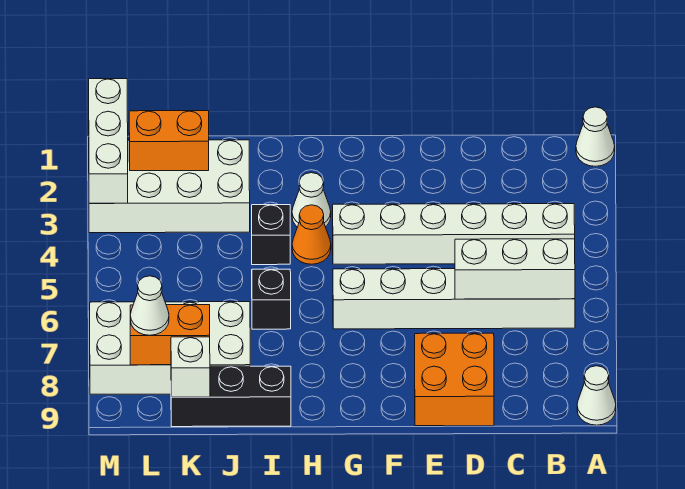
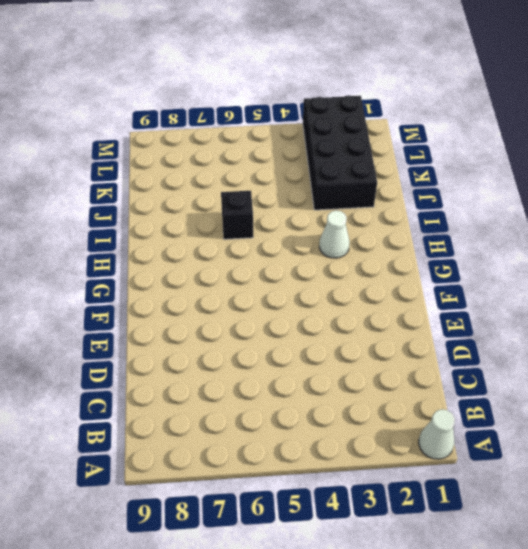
black brick J2:M3 level 1 -> white brick J2:M3 level 1
none -> white cone A9 level 1
none -> white brick B4:G4 level 1
none -> white brick B6:G6 level 1

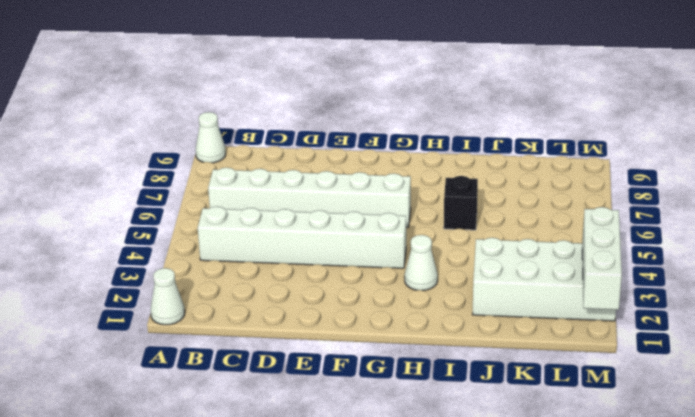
none -> orange brick D8:E9 level 1
none -> orange cone H4 level 1
none -> black brick I4 level 1

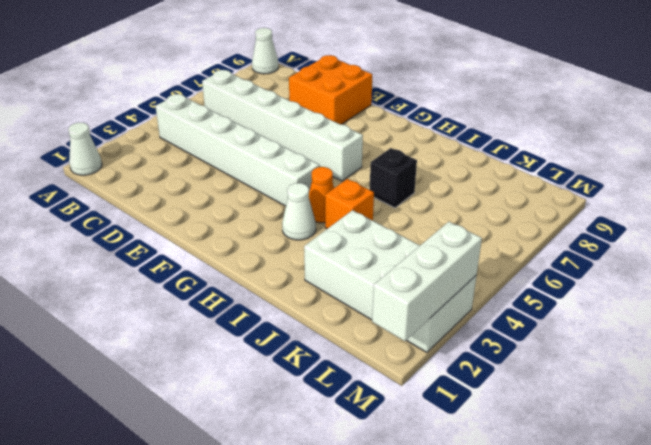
orange brick I4 level 1 -> black brick I4 level 1
none -> black brick I9:K9 level 1
none -> white brick J7:M8 level 1
none -> white brick B6:D6 level 2

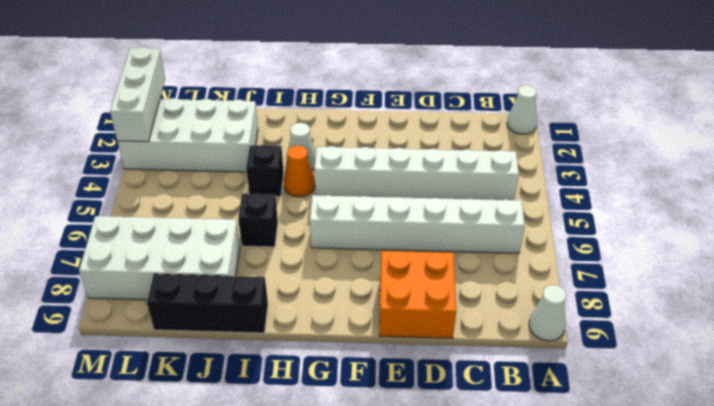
none -> white brick B6:D6 level 2
none -> orange brick K2:L2 level 2
none -> orange brick K8:L8 level 2

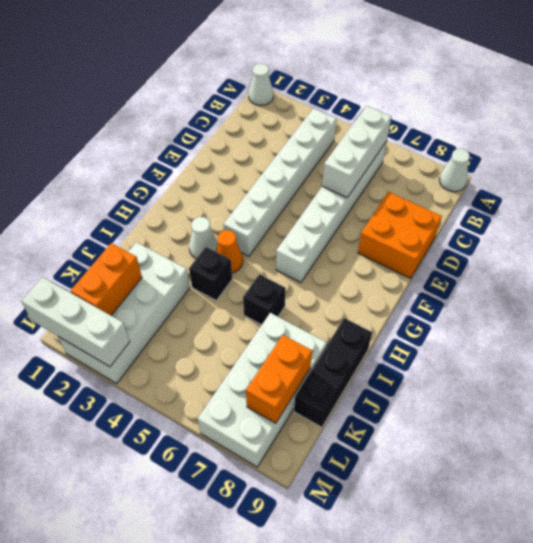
none -> white brick K9 level 2
none -> white cone L8 level 3

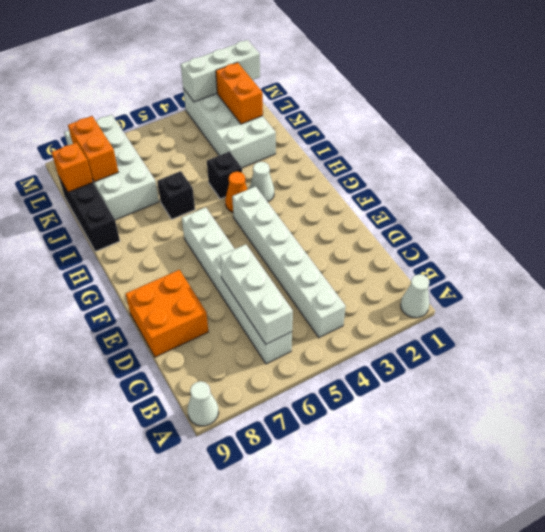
orange brick K9 level 2 -> white brick K9 level 2
none -> white cone L8 level 3

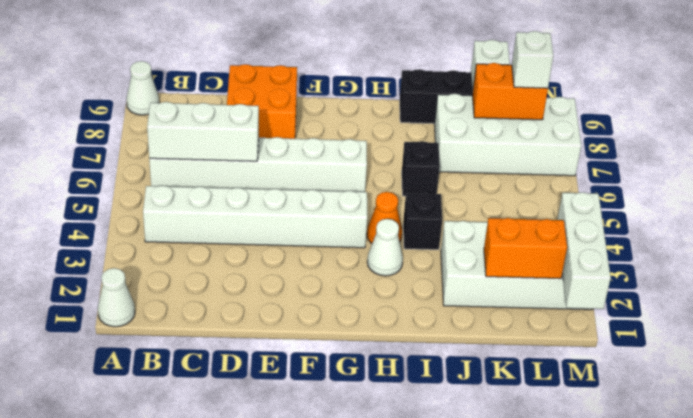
white brick L8 level 3 -> white cone L8 level 3

